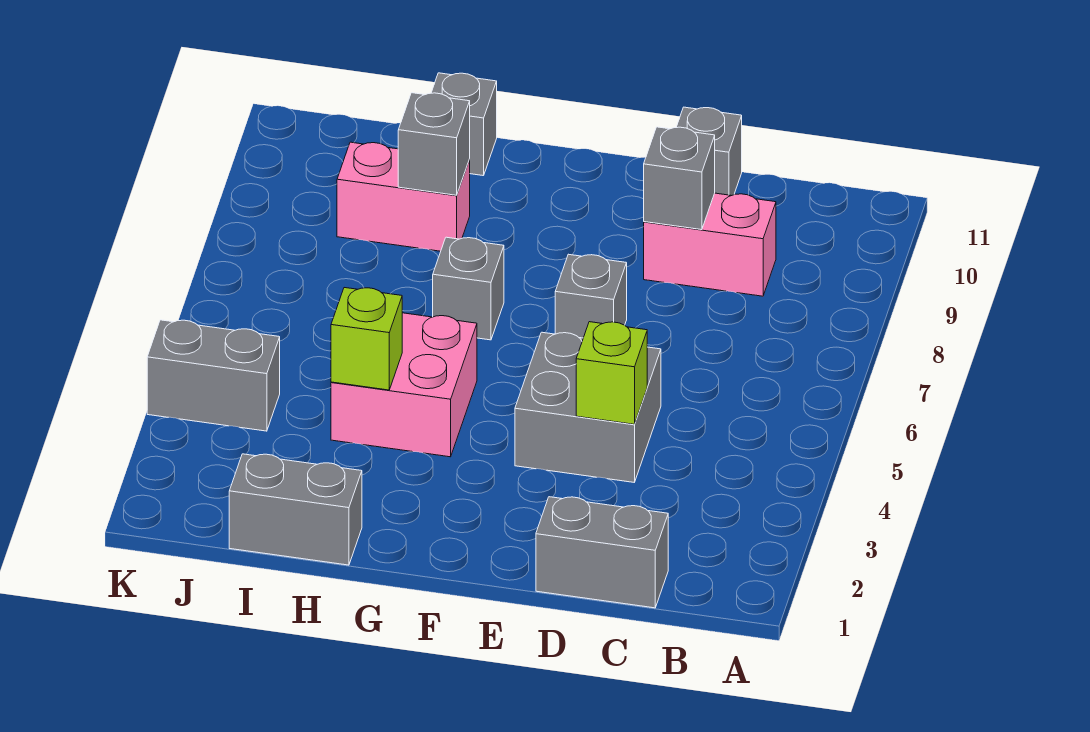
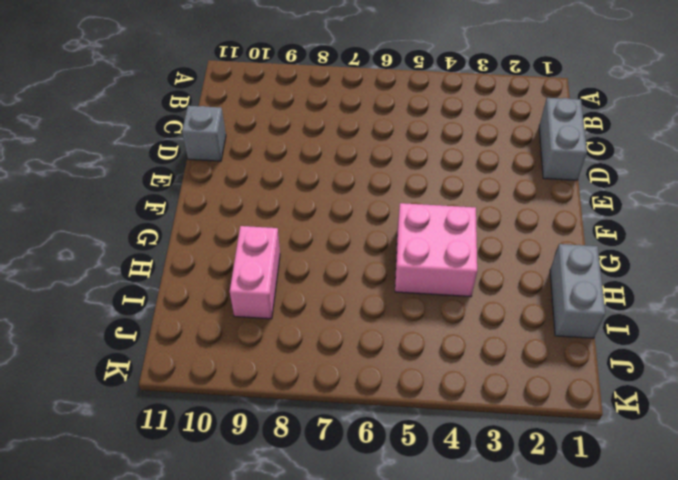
none -> pink brick C9:D9 level 1
none -> grey brick D4:E5 level 1
none -> grey brick E7 level 1

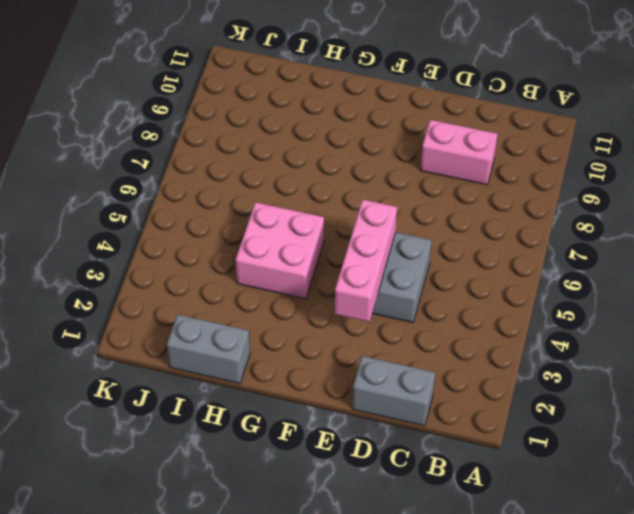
pink brick E3:E5 level 2 -> none
none -> grey brick D11 level 1
none -> grey brick E7 level 1
none -> grey brick G7 level 1

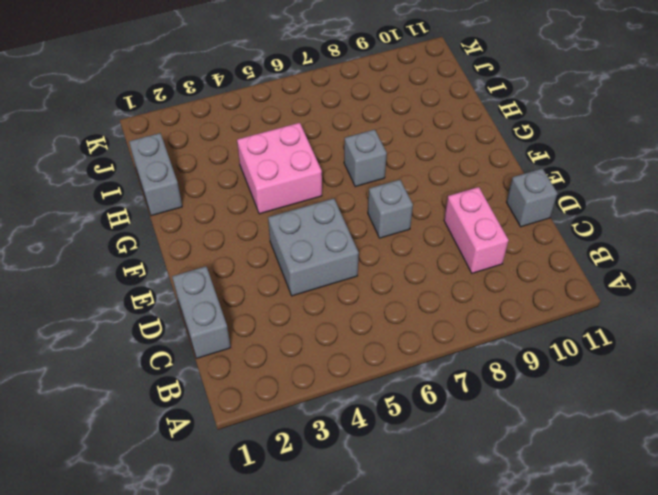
none -> pink brick H9:I9 level 1
none -> grey brick H11 level 1
none -> grey brick J4:K4 level 1

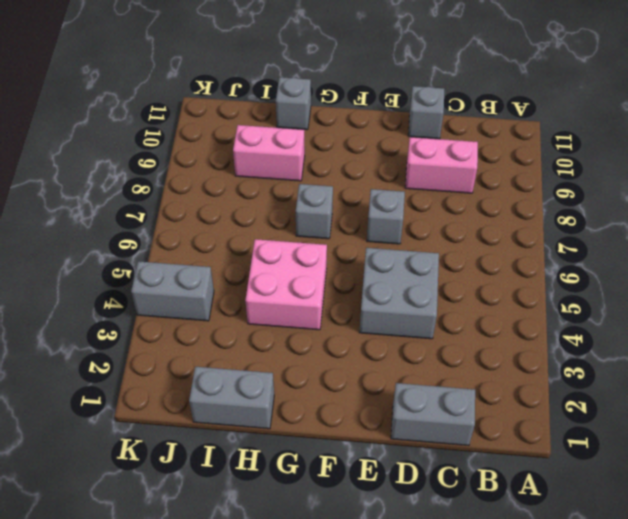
none -> lime brick D4 level 2
none -> grey brick D9 level 2
none -> lime brick H4 level 2

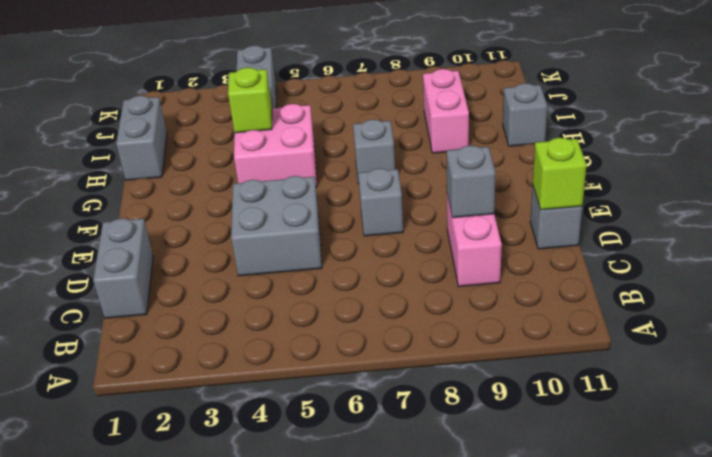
lime brick D11 level 2 -> lime brick D4 level 2
none -> grey brick H9 level 2

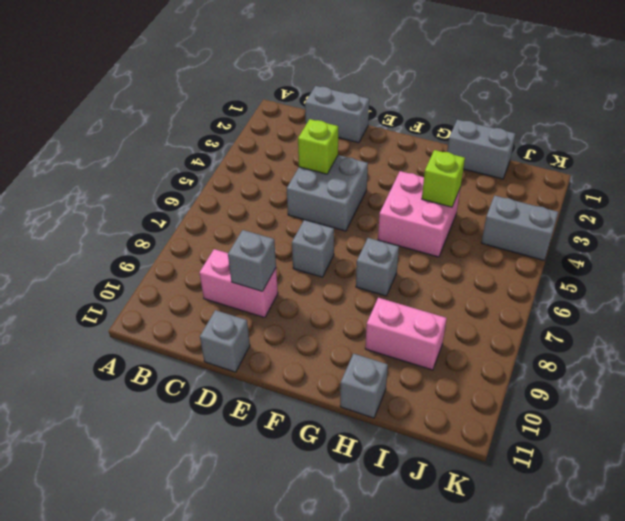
none -> grey brick H9 level 2

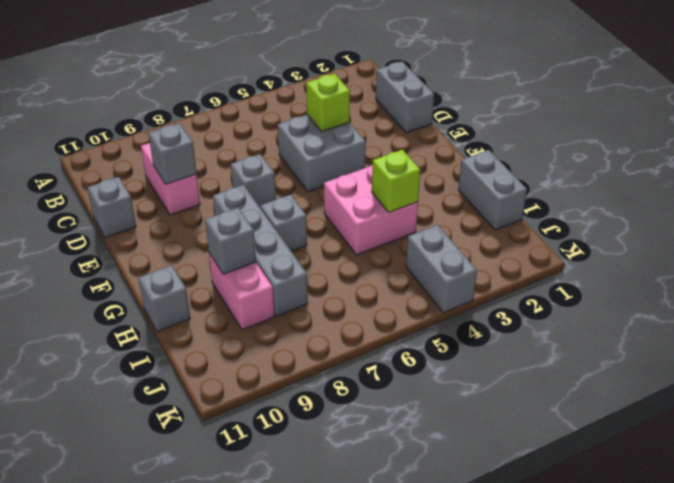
grey brick F8:I8 level 1 -> none

